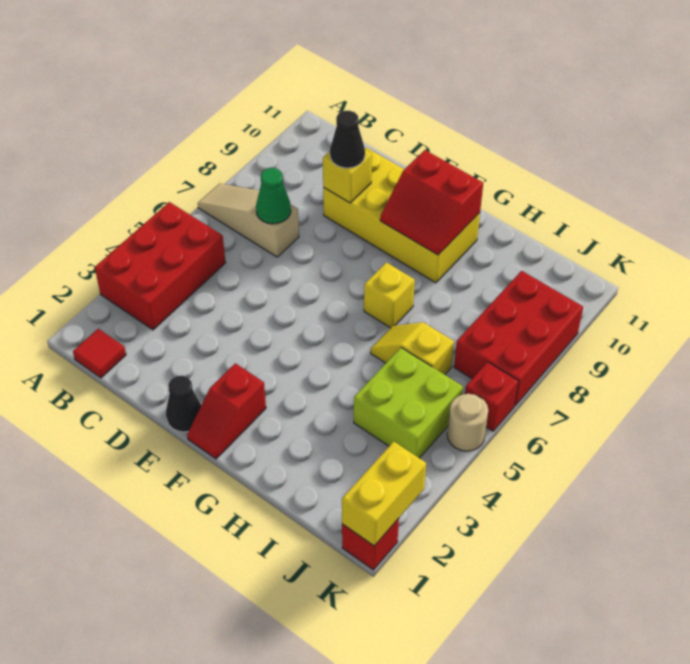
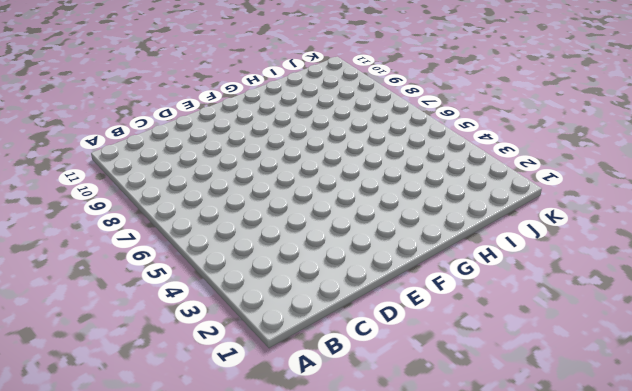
none -> red brick A3:B5 level 1
none -> tan slope A7:C7 level 1 top C
none -> red tile B1 level 1

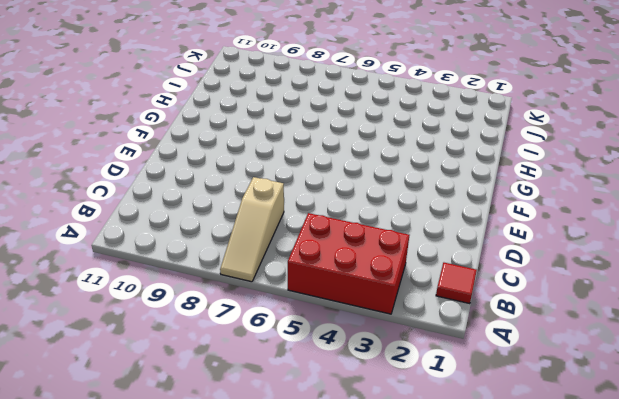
none -> yellow brick D9:G10 level 1
none -> black cone E1 level 1
none -> red slope F1:F2 level 1 top 2

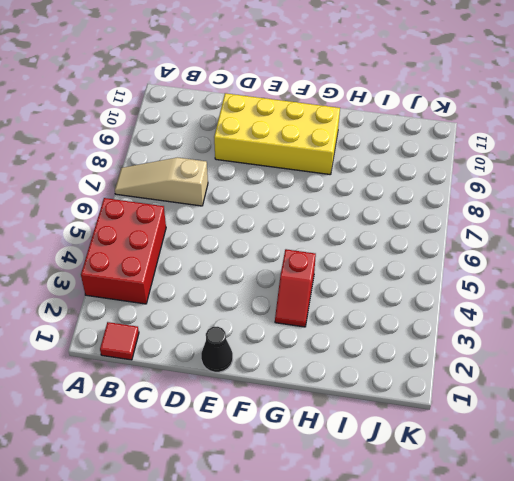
red slope G3:G4 level 1 top 4 -> red slope F1:F2 level 1 top 2
none -> yellow brick G7 level 1
none -> yellow slope H6:I6 level 1 top I
none -> lime brick I4:J5 level 1

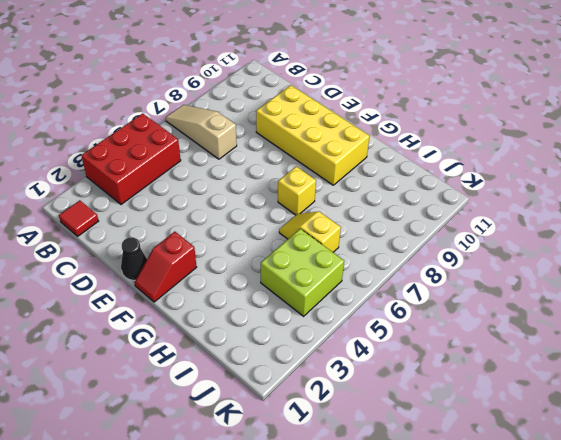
none -> red brick J7:K9 level 1
none -> red brick K1 level 1
none -> tan round brick K5 level 1

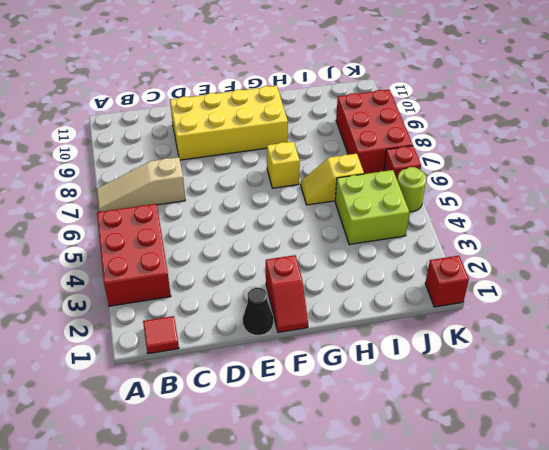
lime round brick K5 level 1 -> tan round brick K5 level 1
none -> green cone C7 level 2
none -> yellow brick D9 level 2
none -> red slope F9:G10 level 2 top 10

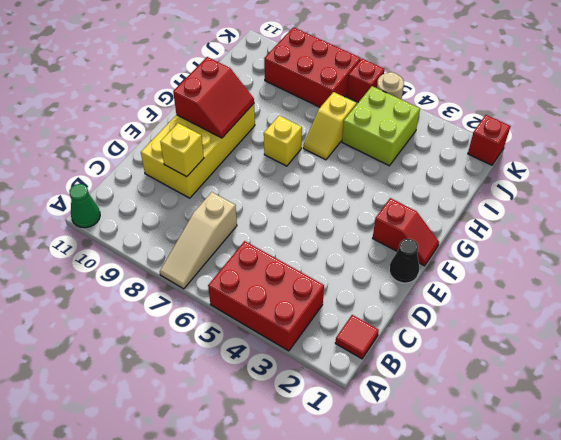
green cone A11 level 1 -> green cone C7 level 2
none -> yellow brick K1:K2 level 2
none -> black cone D9 level 3

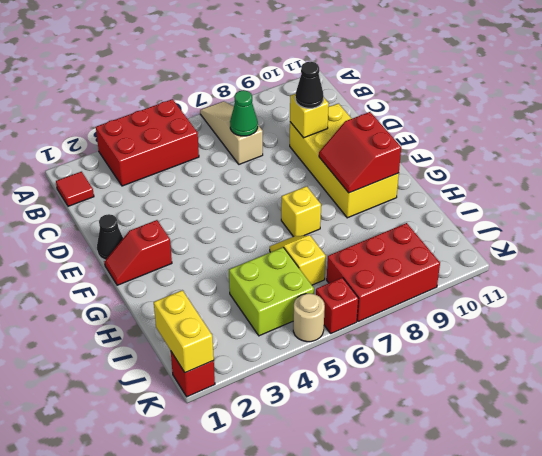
yellow brick J1:K1 level 2 -> yellow brick K1:K2 level 2

